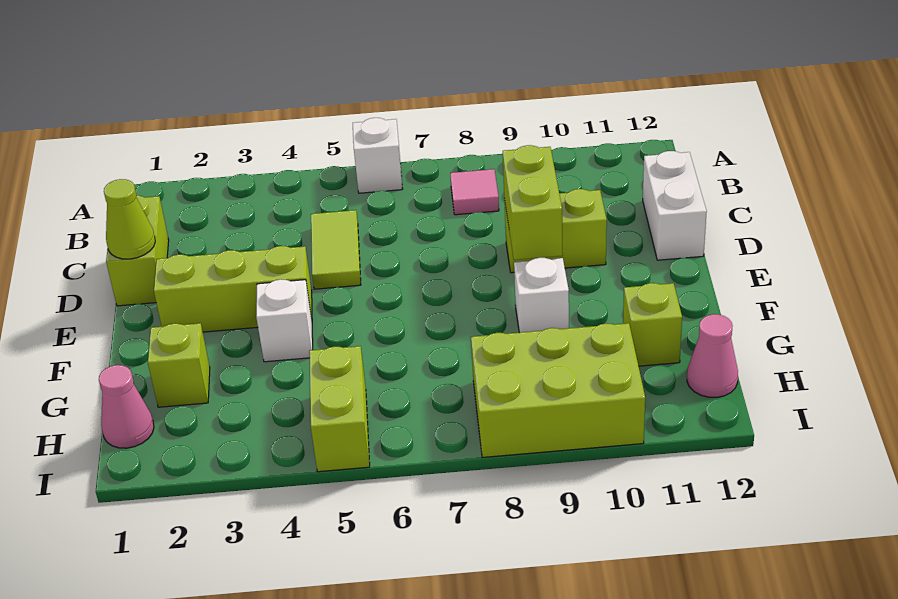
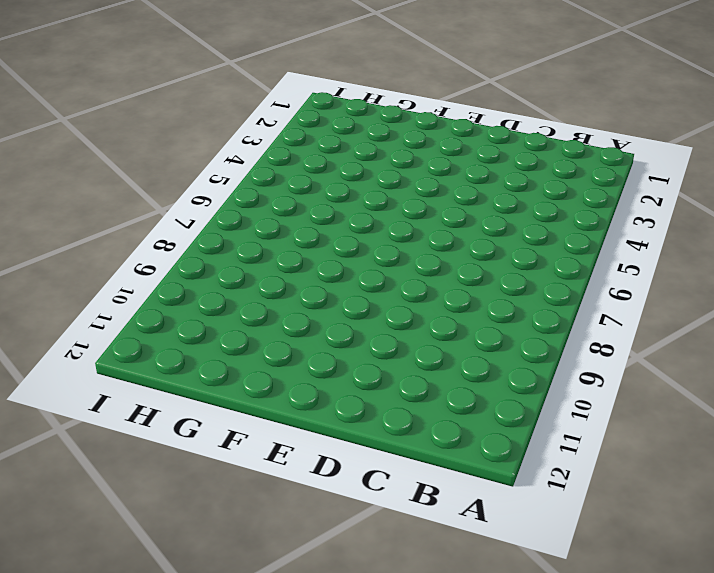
none -> white brick A6 level 1
none -> pink tile B8 level 1
none -> lime brick C1:D1 level 1

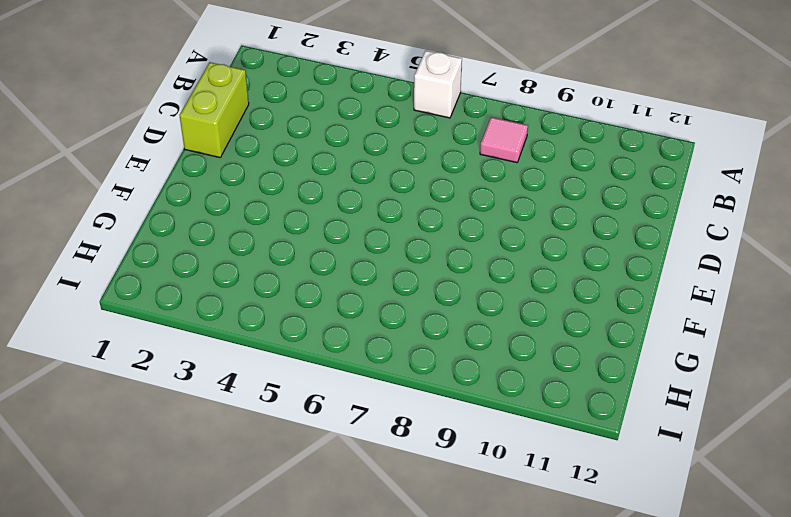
none -> lime tile C5:D5 level 1
none -> white brick C12:D12 level 1
none -> lime brick D9:D10 level 1

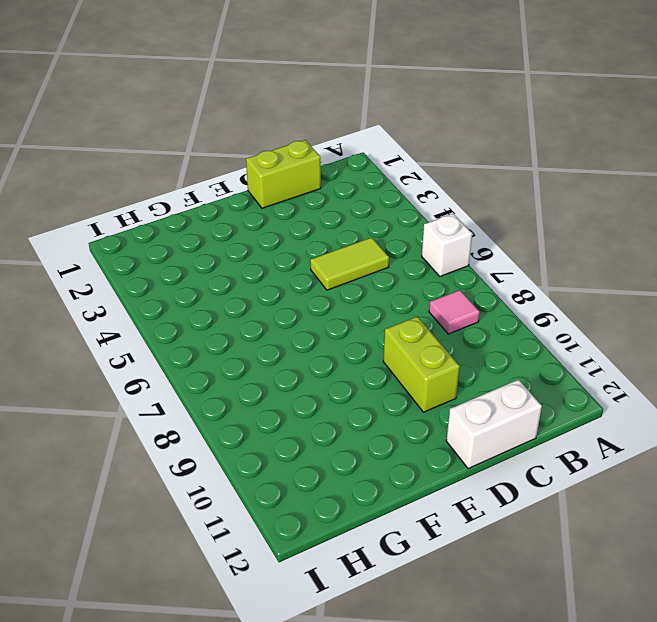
none -> lime brick E2:E4 level 1
none -> white brick F4 level 1
none -> white brick F9 level 1

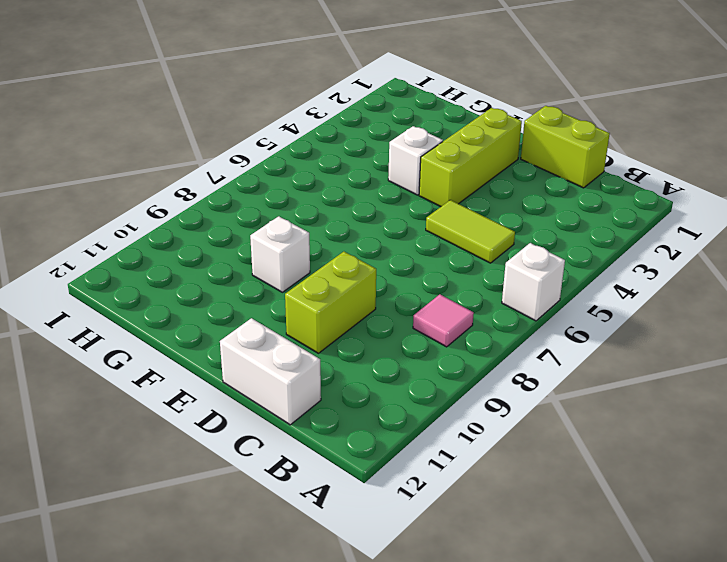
none -> lime brick G2 level 1
none -> lime brick G11 level 1
none -> pink cone H1 level 1

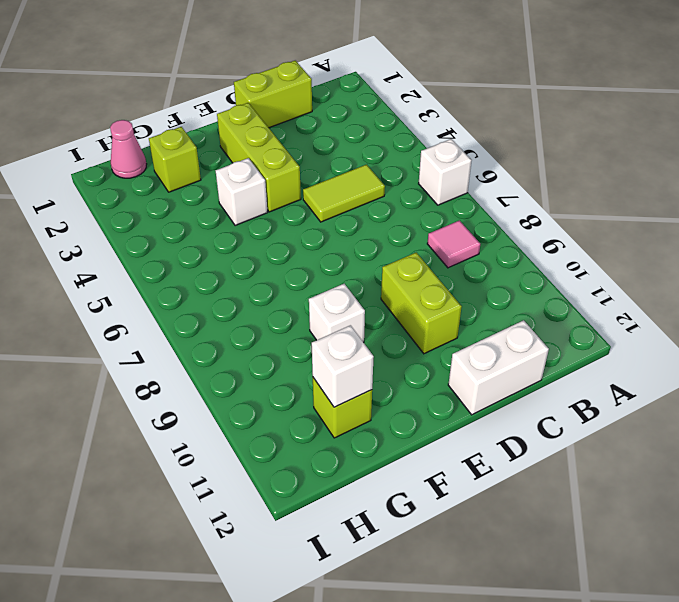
white brick G11 level 2 -> none
none -> lime brick H5:I5 level 1
none -> lime brick H8:I10 level 1
none -> pink cone H12 level 1

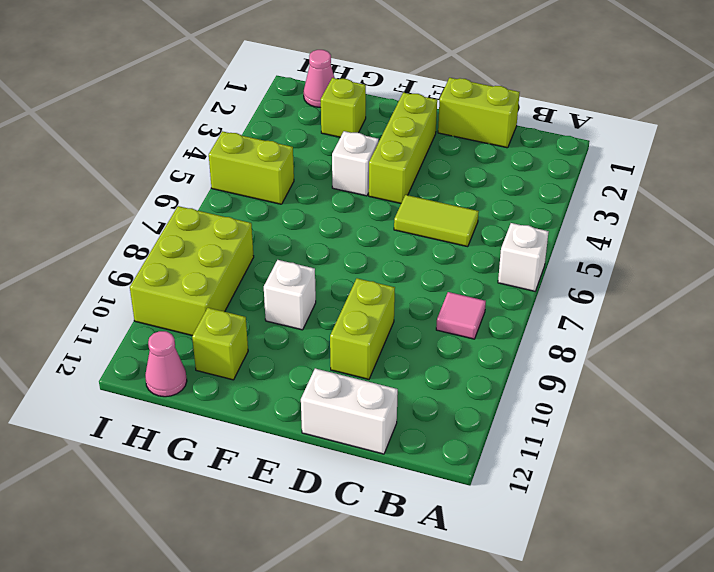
none -> lime cone D1 level 2
none -> lime brick D9:E9 level 2

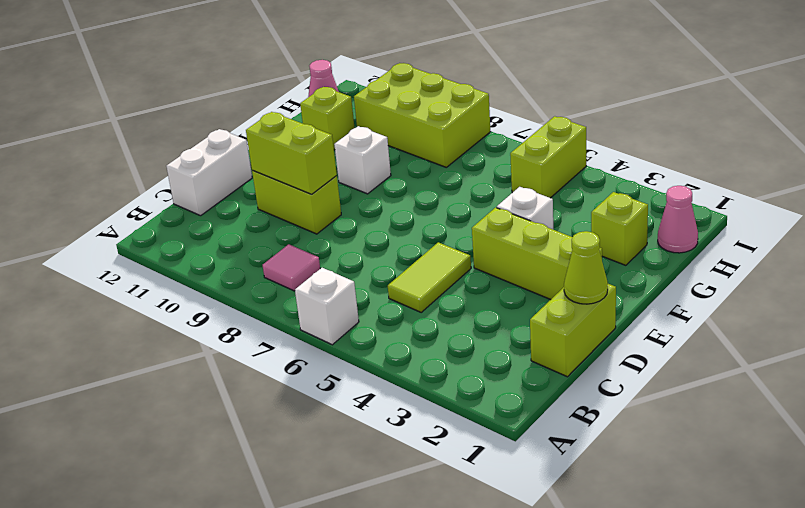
lime brick D9:D10 level 2 -> lime brick D9:E9 level 2

